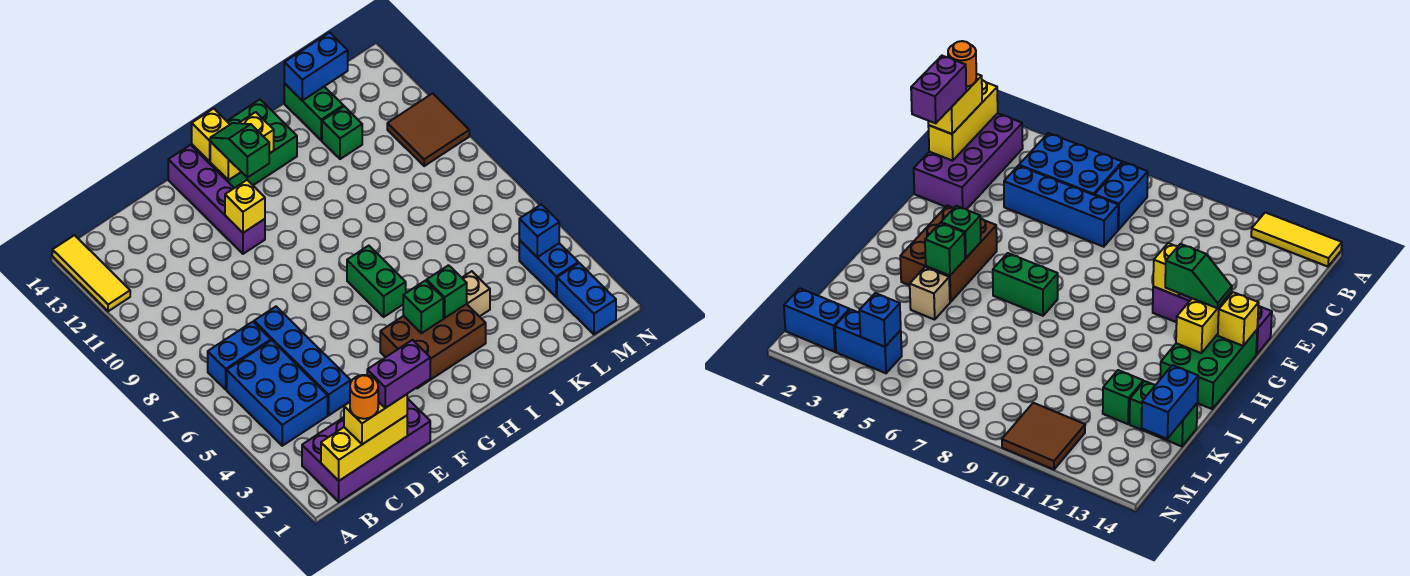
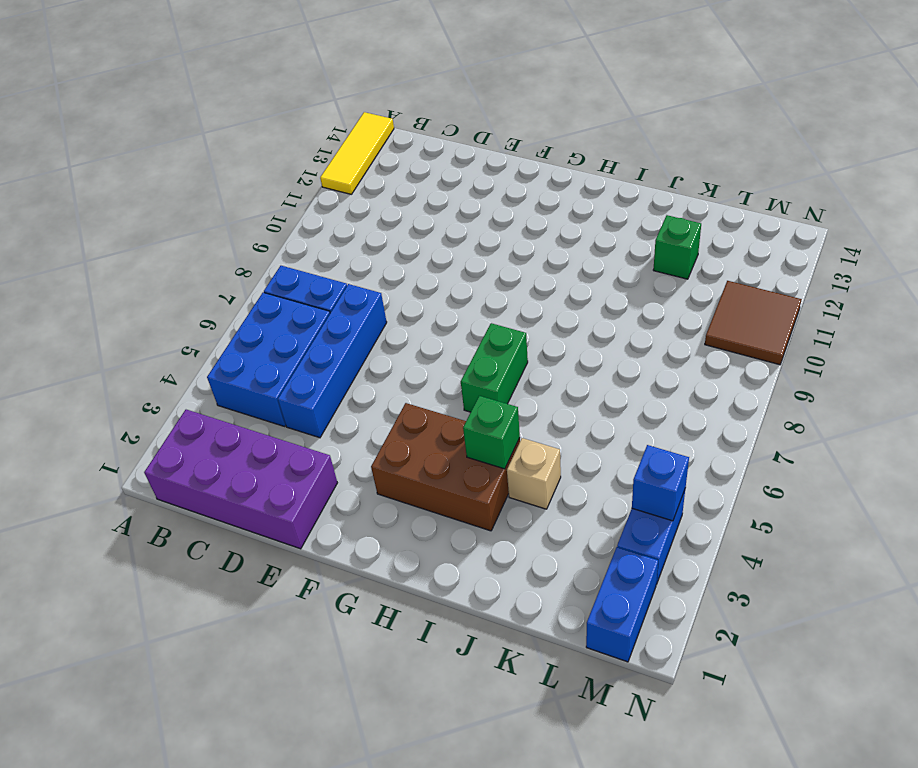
none -> purple brick F11:F14 level 1
none -> green brick G13:I14 level 1
none -> green brick K13:K14 level 1

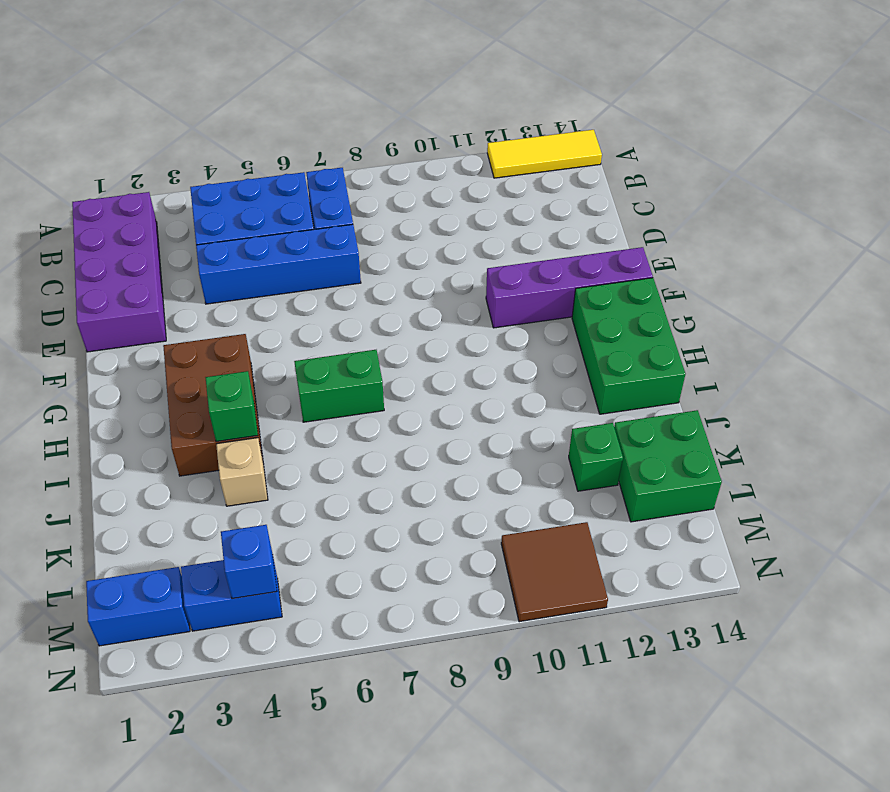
green brick K13:L14 level 1 -> green brick K13:K14 level 1
none -> yellow brick B1:D1 level 2
none -> yellow brick F11 level 2
none -> yellow brick G13:H13 level 2

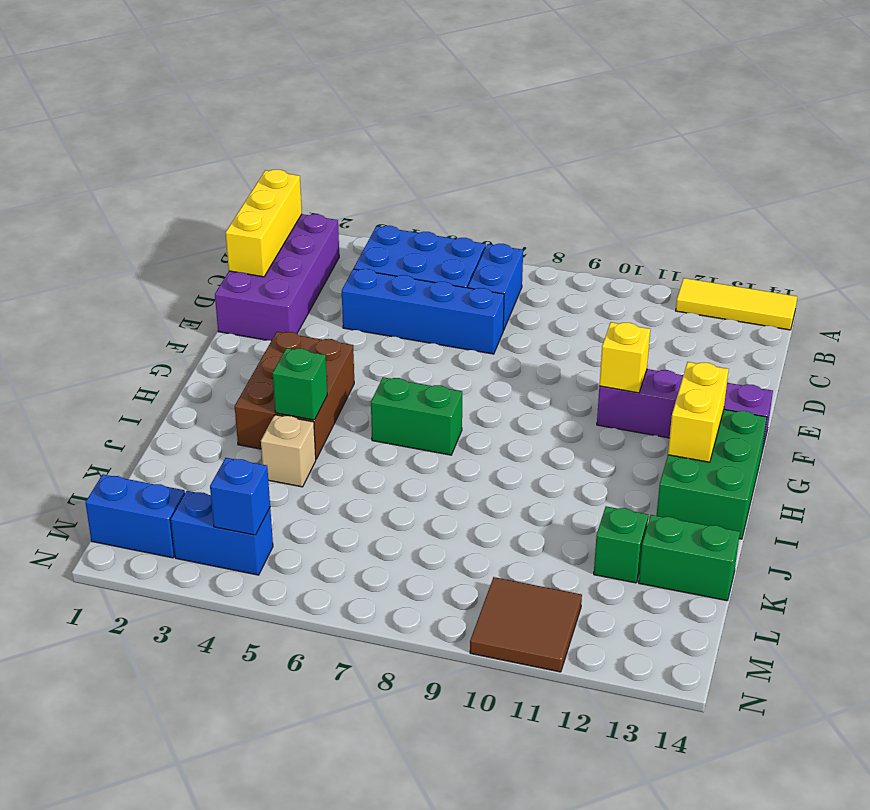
none -> yellow brick G14 level 2
none -> green brick H4 level 2
none -> blue brick K14:L14 level 2

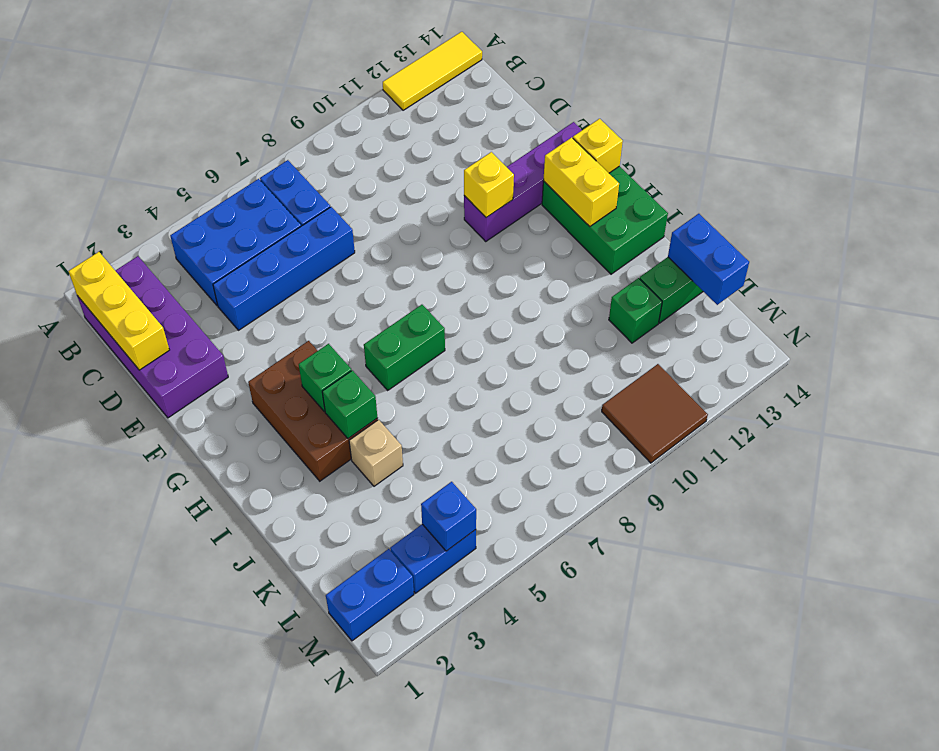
none -> yellow brick C1:D1 level 3
none -> green slope G12:G13 level 3 top 12
none -> orange round brick C1 level 4

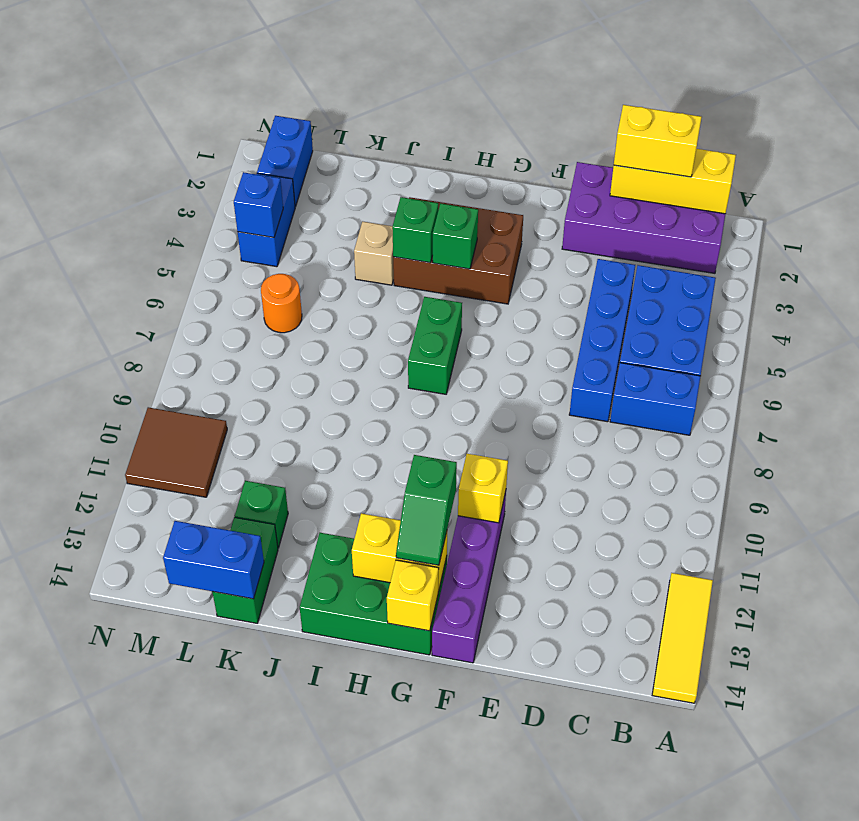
orange round brick L6 level 1 -> orange round brick C1 level 4
none -> purple brick D1:E1 level 4

